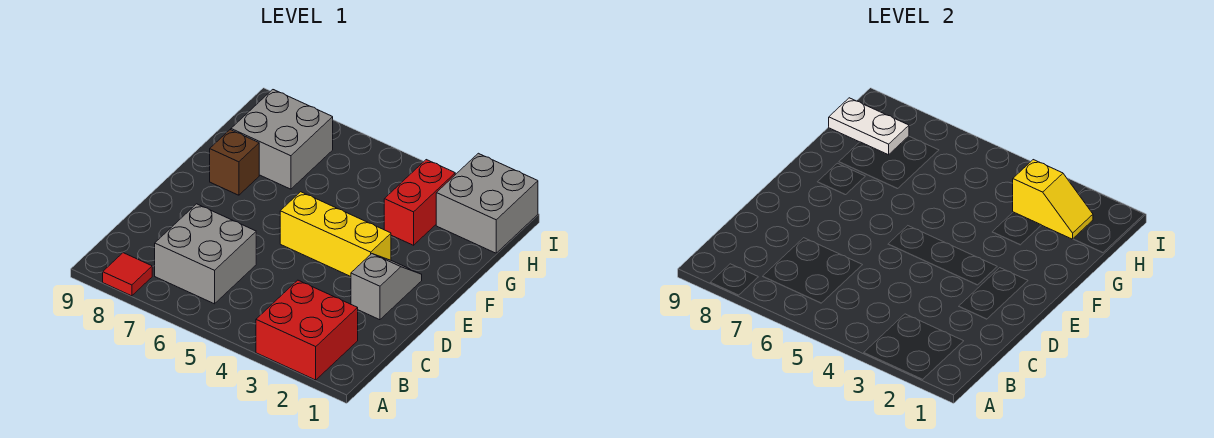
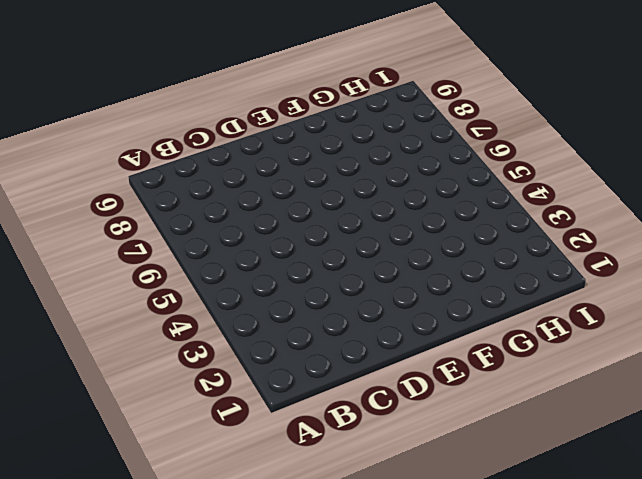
none -> red brick A2:B3 level 1
none -> red tile A8 level 1

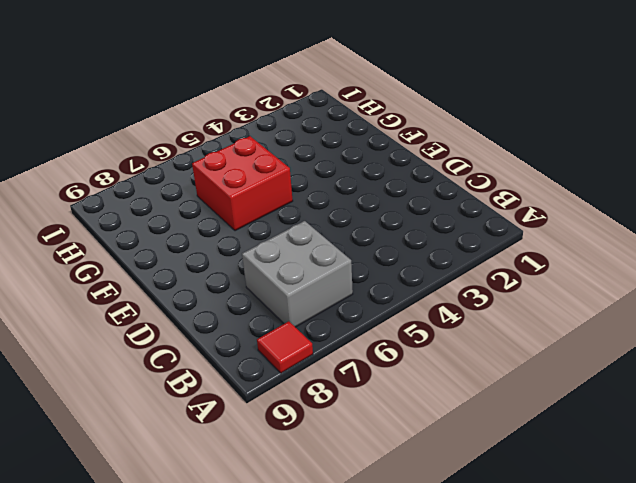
red brick F5:G6 level 1 -> red brick A2:B3 level 1
none -> grey slope D2:E2 level 1 top D
none -> yellow brick E3:E5 level 1

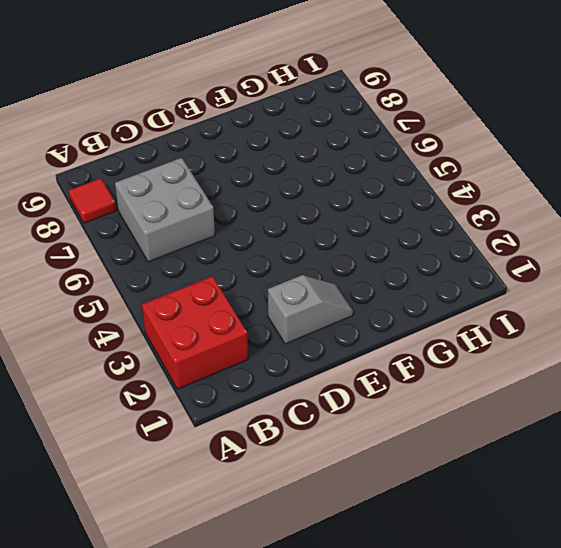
none -> yellow brick E3:E5 level 1
none -> brown brick F8 level 1

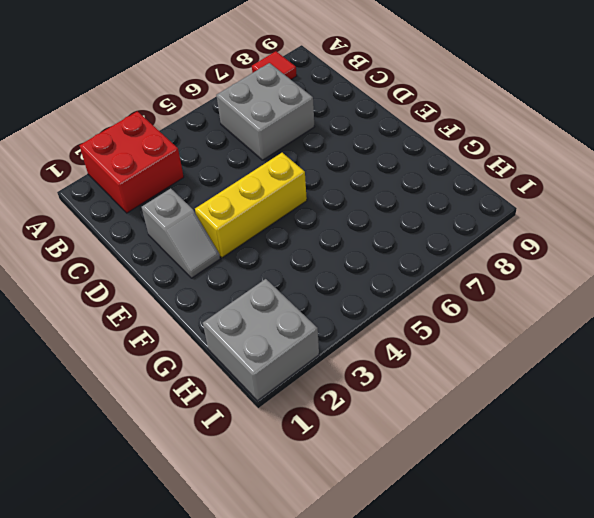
none -> brown brick F8 level 1
none -> red brick G3:H3 level 1

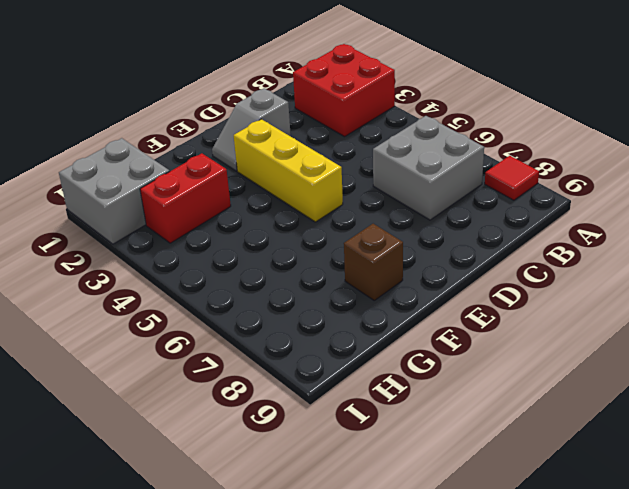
none -> grey brick G7:H8 level 1
none -> yellow slope H2:H3 level 2 top 3

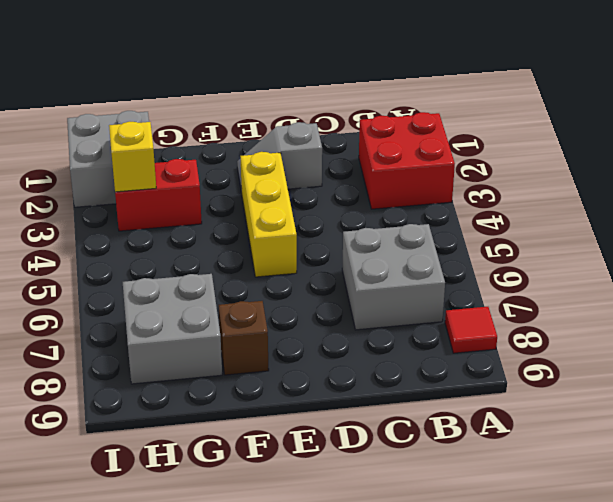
none -> white plate H8:H9 level 2

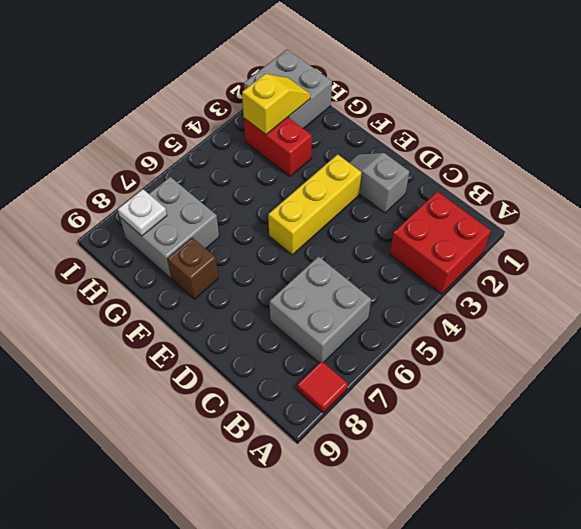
white plate H8 level 2 -> white plate H8:H9 level 2

